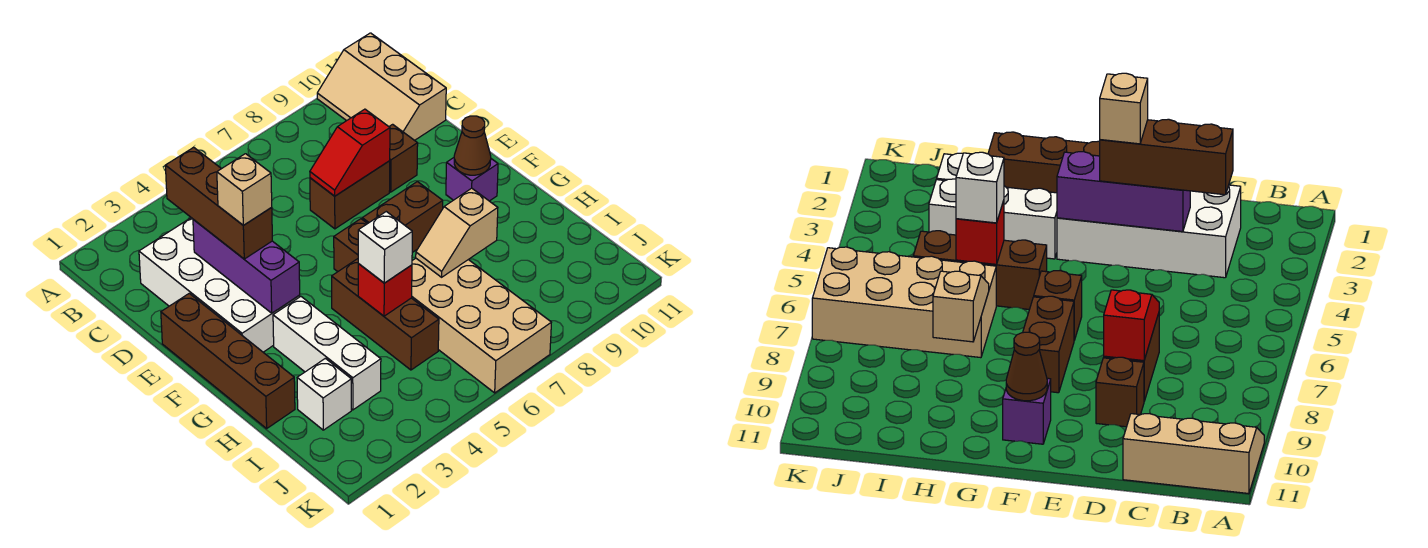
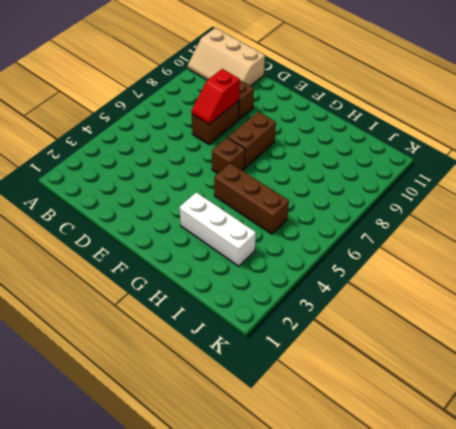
none -> white brick C2:F3 level 1
none -> brown brick E1:H1 level 1
none -> purple brick F10 level 1

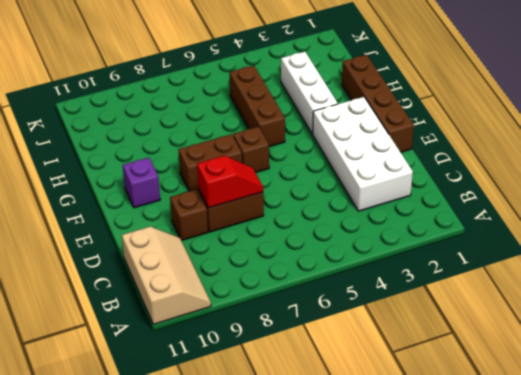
none -> tan brick H6:K7 level 1
none -> white brick I2 level 1
none -> purple brick D3:F3 level 2

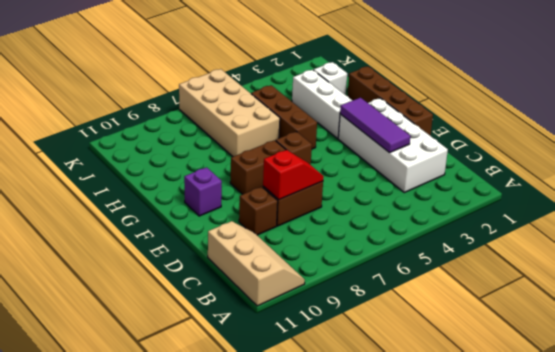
purple tile D3:F3 level 2 -> purple brick D3:F3 level 2
none -> brown cone F10 level 2
none -> red brick H5 level 2
none -> tan slope H7:H8 level 2 top 8

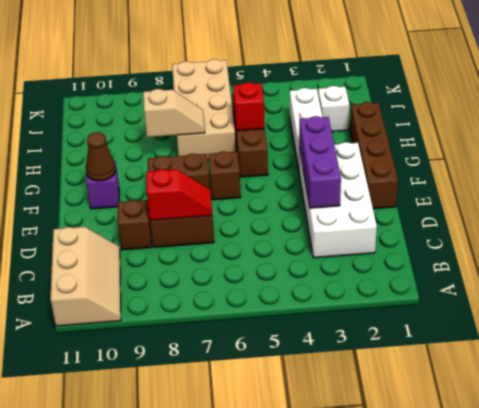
none -> brown brick C3:E3 level 3
none -> white brick H5 level 3
none -> tan brick E3 level 4

